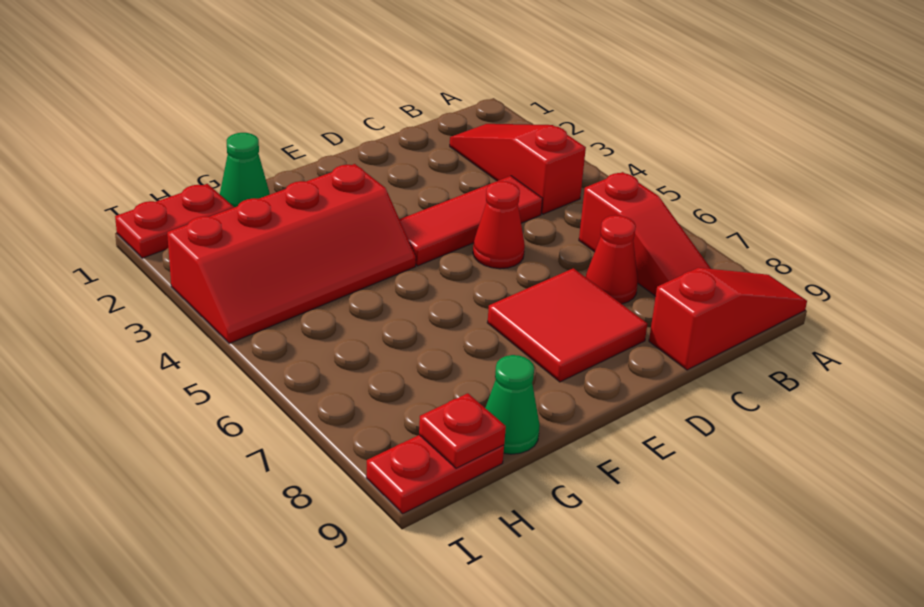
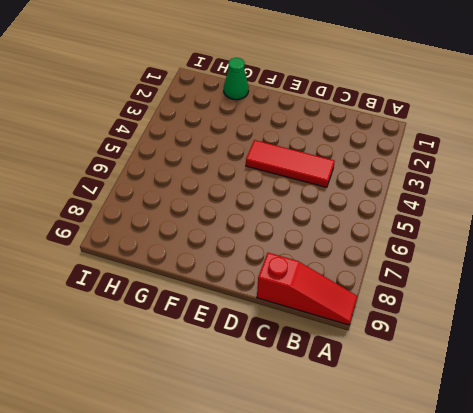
none -> red slope B2:B4 level 1 top 4
none -> red slope B6:B8 level 1 top 6
none -> red cone C7 level 1

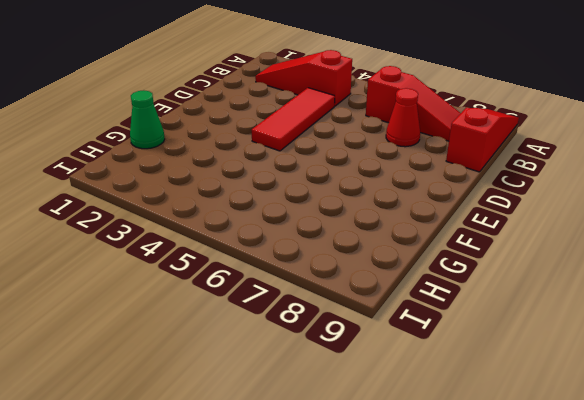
none -> red cone D5 level 1
none -> red tile D7:E8 level 1
none -> red slope F3:I4 level 1 top 3

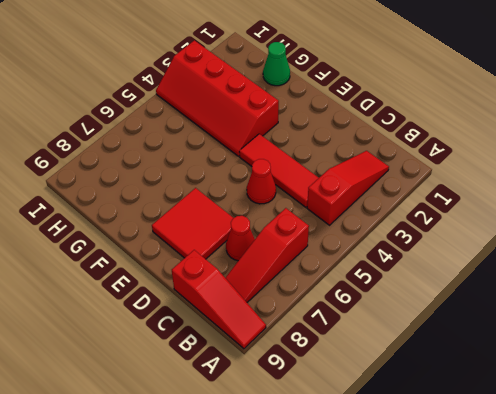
none -> green cone G9 level 1
none -> red plate H1:I1 level 1
none -> red plate H9:I9 level 1

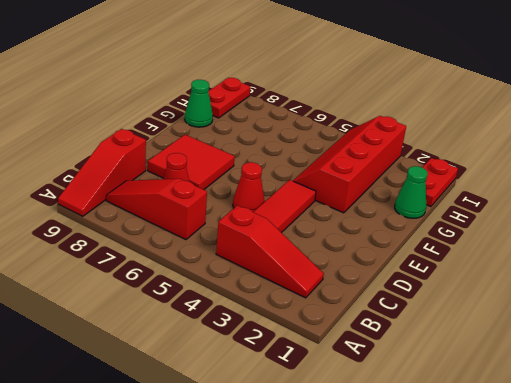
none -> red plate H9 level 2

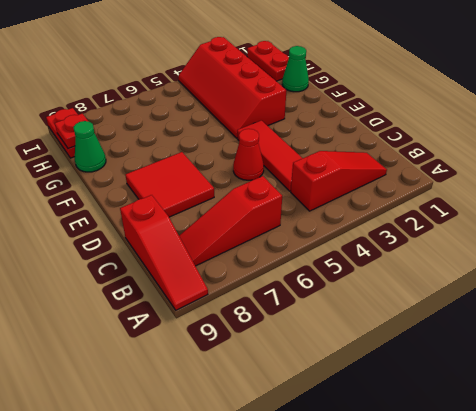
none -> red cone C7 level 1

